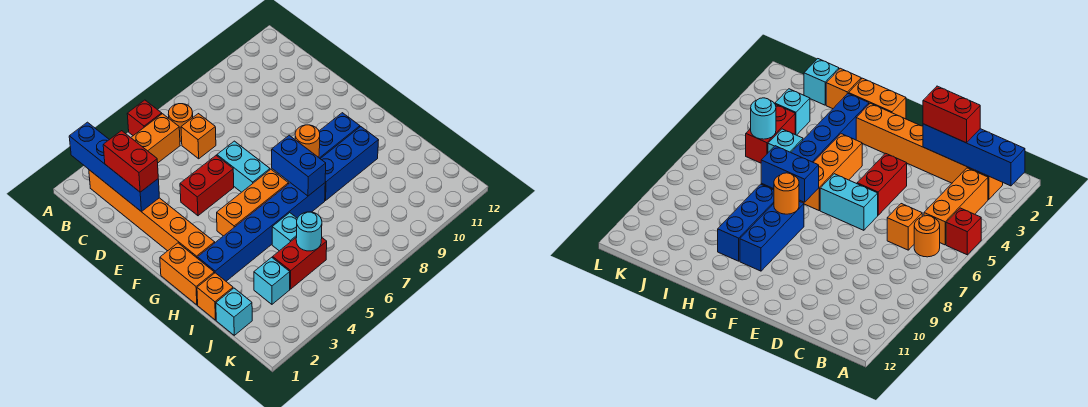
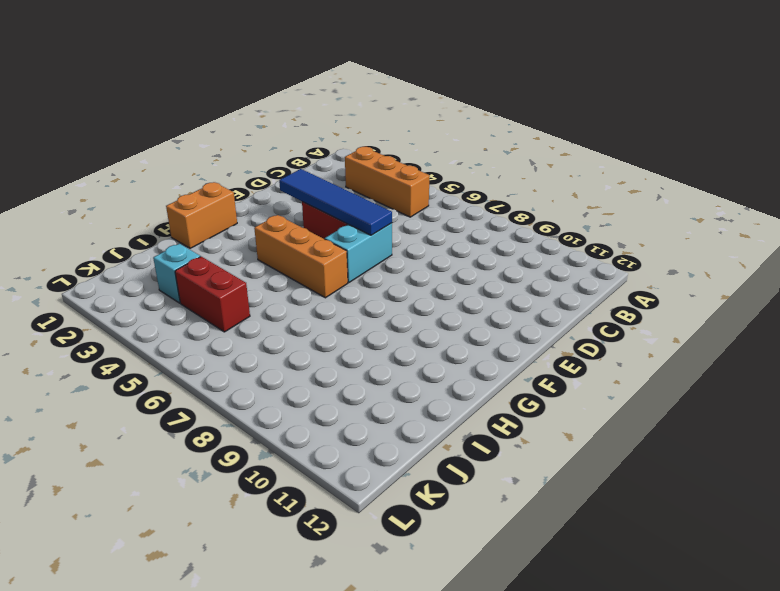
blue tile E3:E6 level 2 -> none
none -> red brick A5 level 1
none -> orange brick B2:G2 level 1
none -> orange round brick B6 level 1

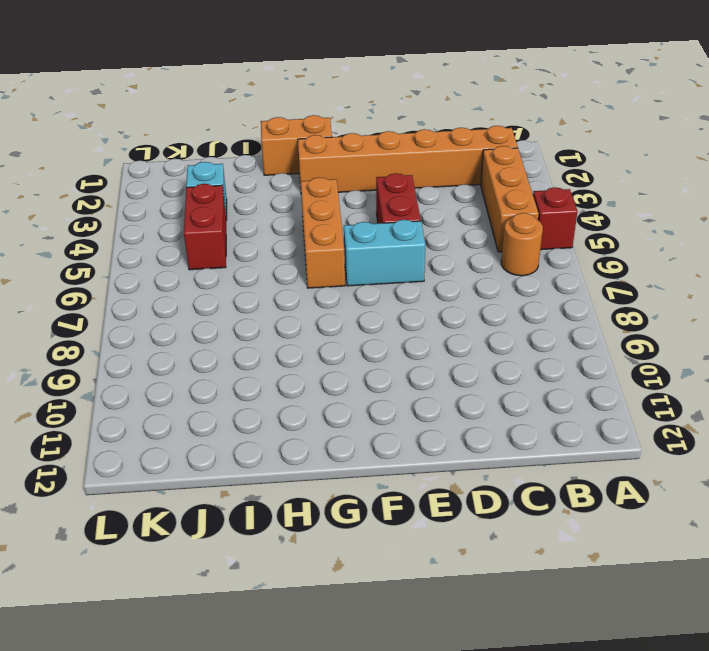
none -> orange brick C6 level 1
none -> blue brick G8:G10 level 1
none -> blue brick H2:H7 level 1

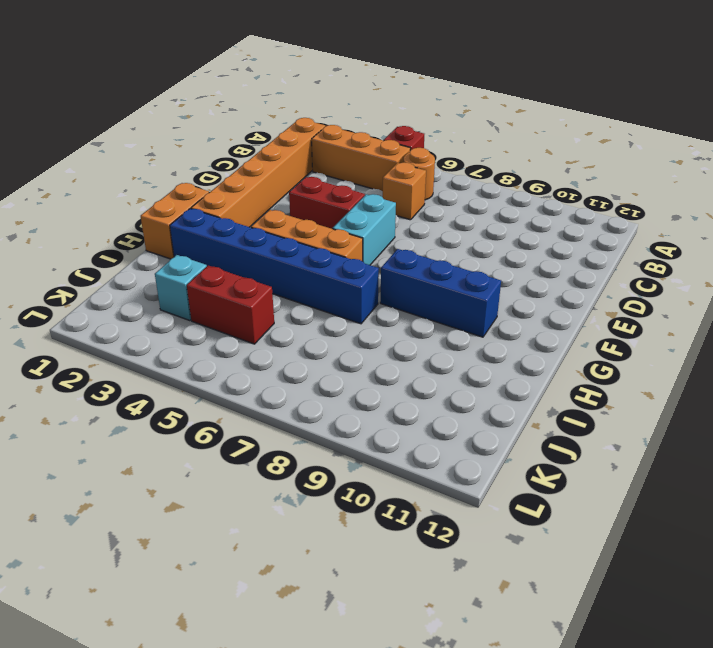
none -> blue brick H8:H10 level 1
none -> orange brick I1 level 1
none -> cyan brick I5 level 1

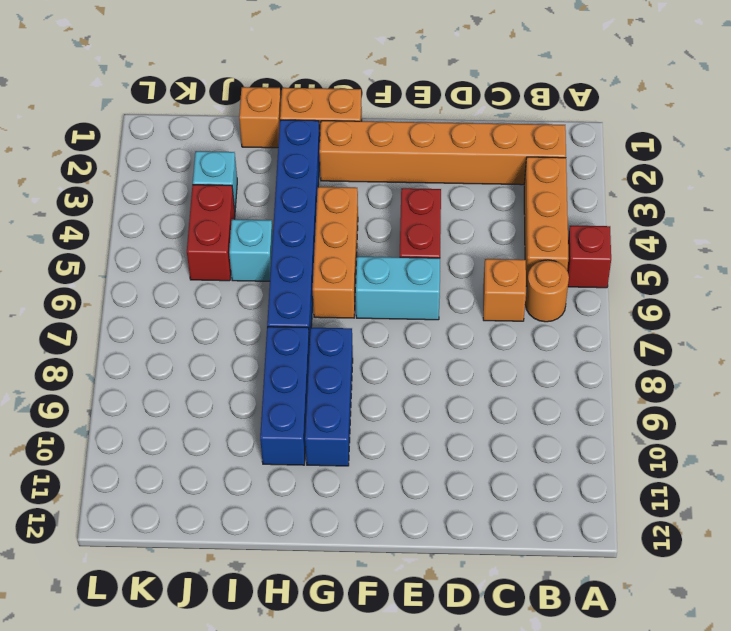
none -> cyan brick J1 level 1
none -> blue brick A2:D2 level 2
none -> blue brick G7:H7 level 2

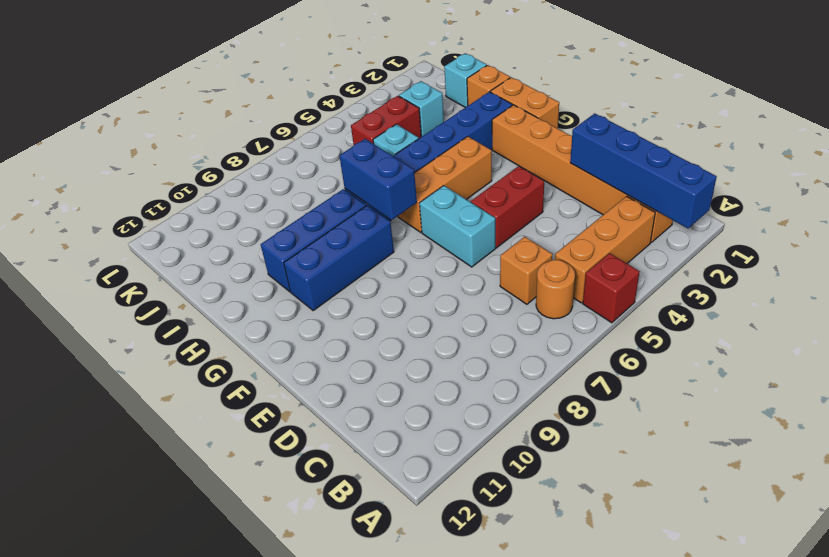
none -> orange round brick G8 level 2
none -> cyan round brick J5 level 2
none -> red brick C2:D2 level 3

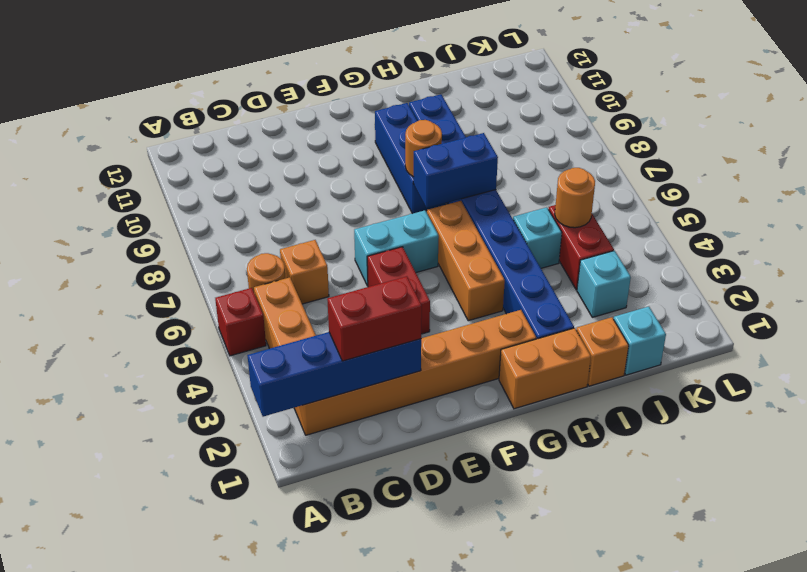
orange round brick J5 level 2 -> cyan round brick J5 level 2

